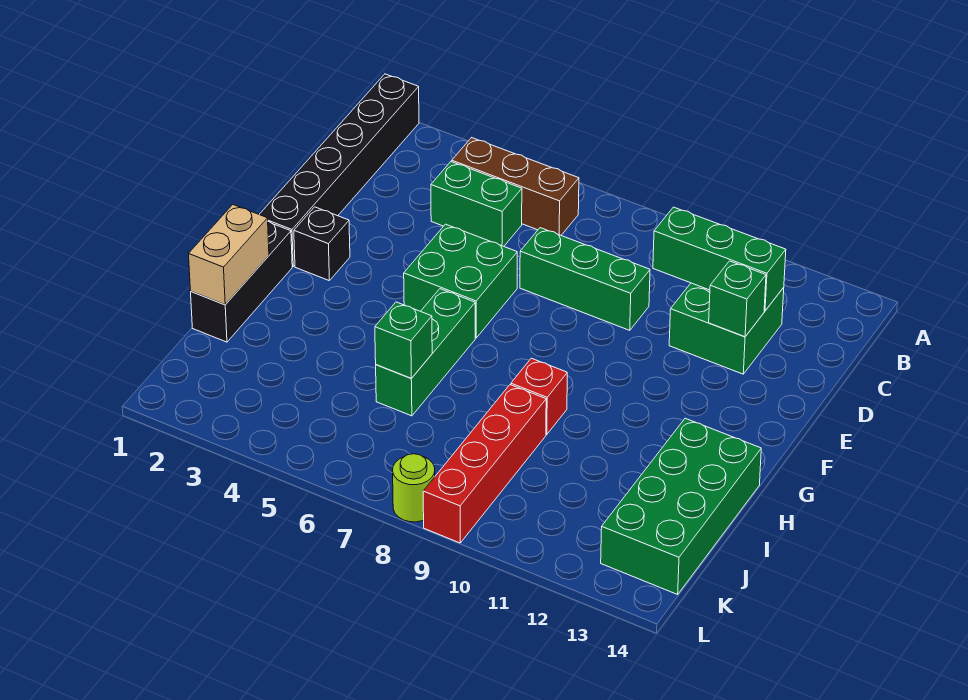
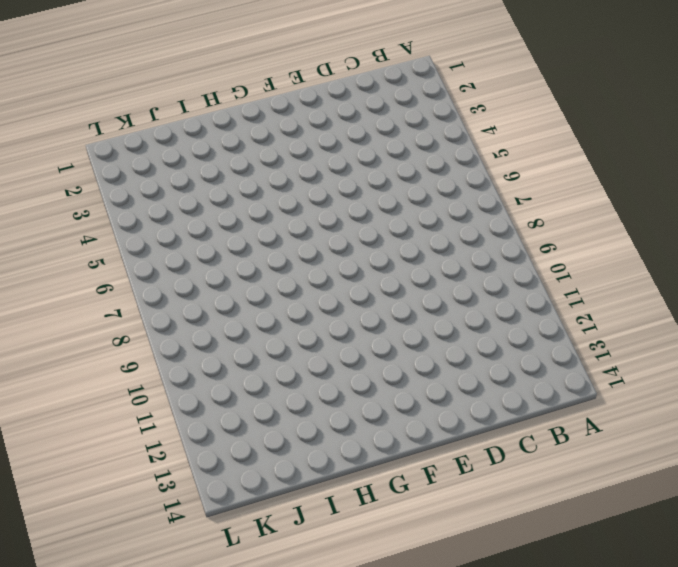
none -> black brick A1:F1 level 1
none -> brown brick B4:B6 level 1
none -> green brick C4:C5 level 1

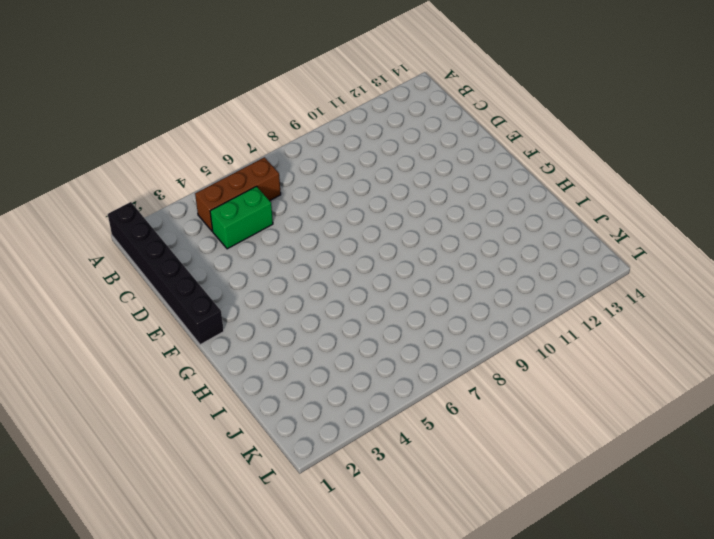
none -> green brick C11:D12 level 1
none -> green brick D7:D9 level 1
none -> green brick E5:F6 level 1

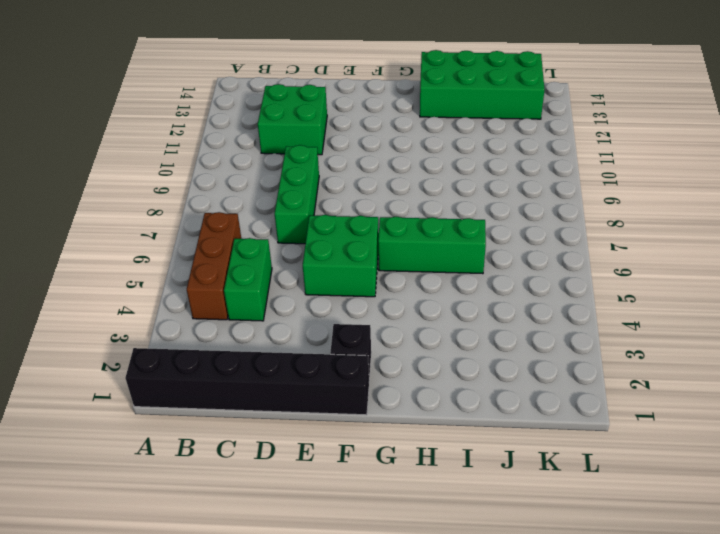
none -> black brick G1:I1 level 1
none -> red brick H9 level 1
none -> red brick I9:L9 level 1

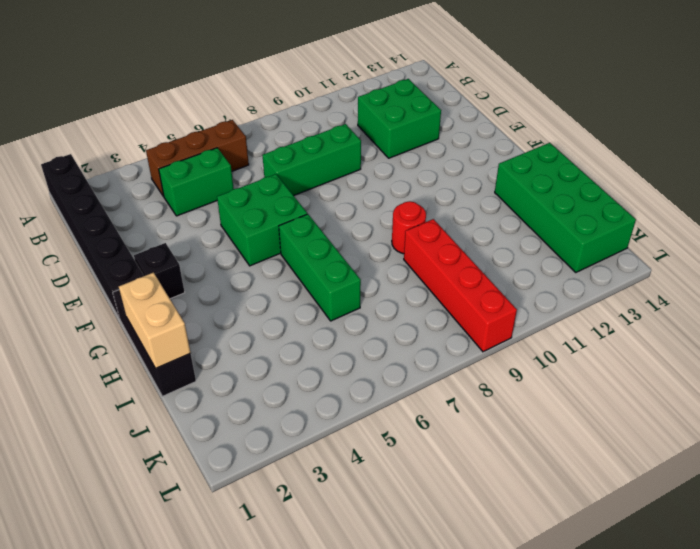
red round brick H9 level 1 -> red brick H9 level 1
none -> lime round brick L8 level 1
none -> green brick C10:C12 level 2
none -> green brick D12 level 2

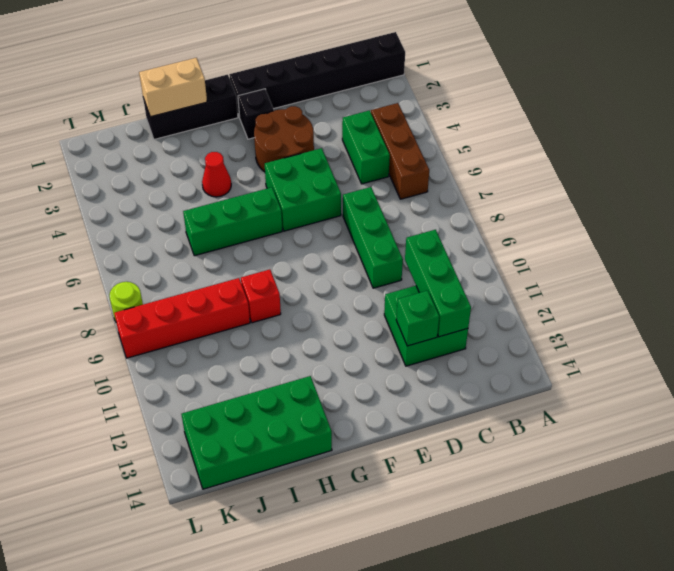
brown round brick E3:F4 level 1 -> none
red cone H4 level 1 -> none
none -> green brick I6 level 2

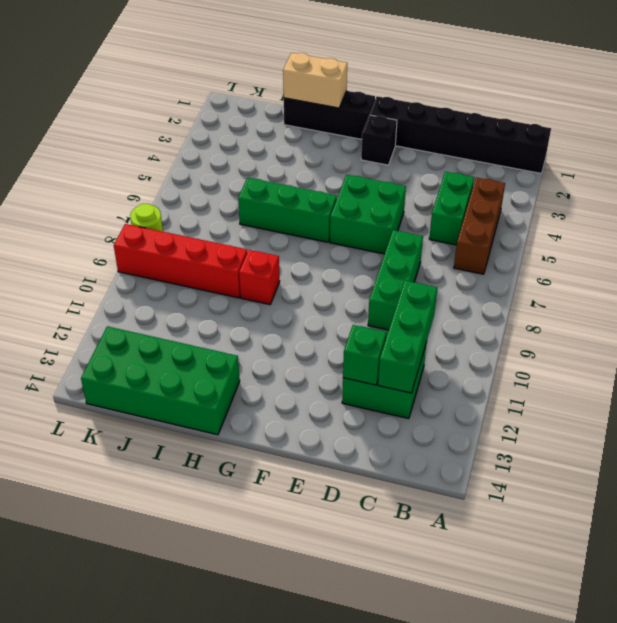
none -> green brick I6 level 2

